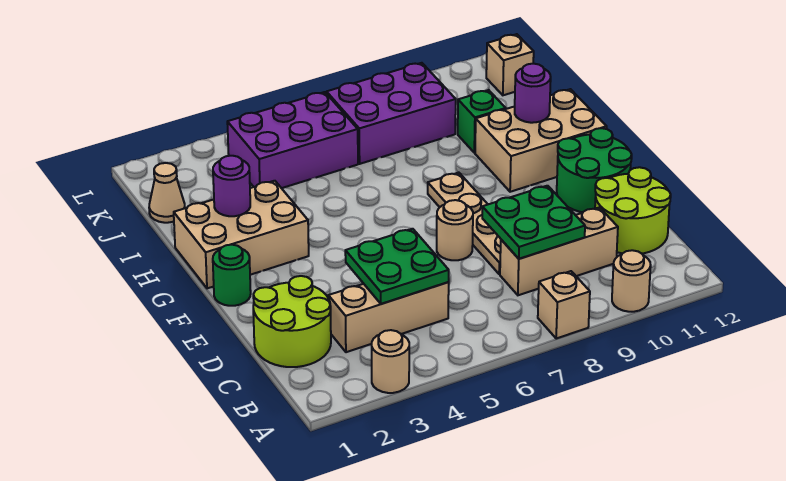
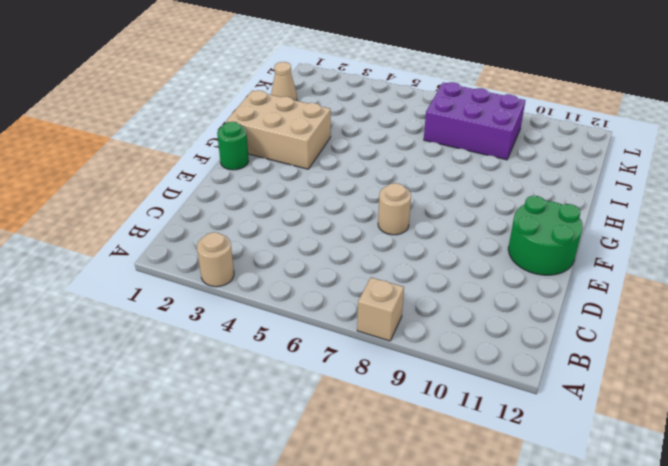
none -> tan round brick A10 level 1
none -> lime round brick C1:D2 level 1
none -> tan brick C3:C5 level 1

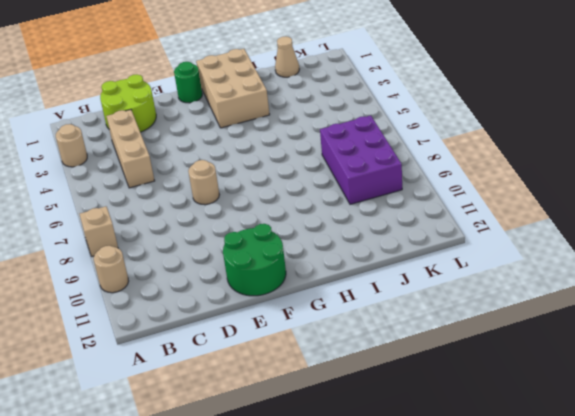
none -> tan brick C8:C10 level 1
none -> lime round brick C11:D12 level 1
none -> tan plate D8:G8 level 1

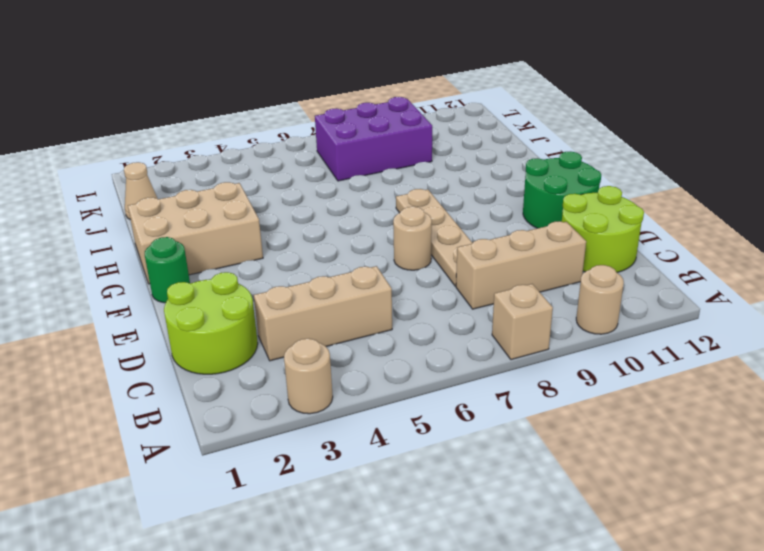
none -> tan brick G10:H12 level 1
none -> green brick I10 level 1
none -> purple brick J4:K6 level 1

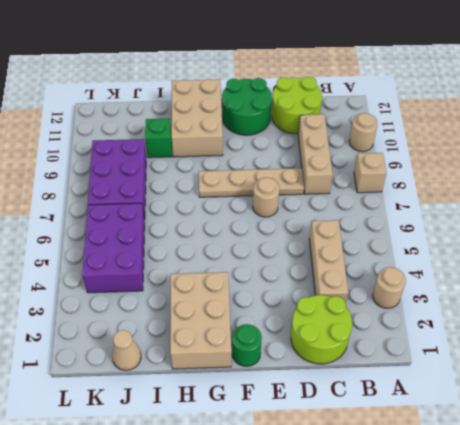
none -> tan brick K12 level 1
none -> green plate C4:D5 level 2
none -> green plate C8:D9 level 2

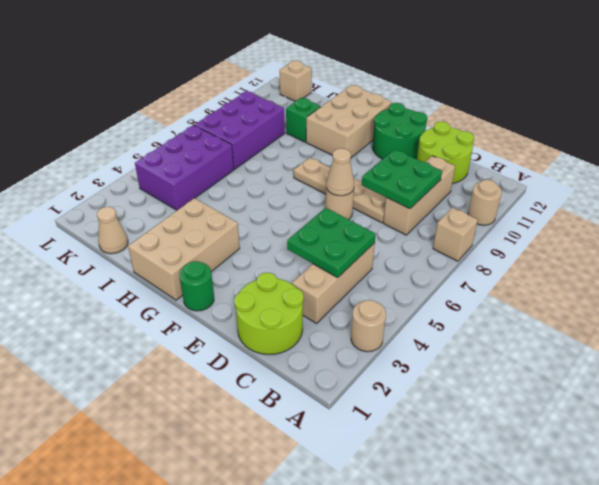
tan cone E7 level 2 -> none
none -> purple round brick H2 level 2
none -> purple round brick H11 level 2

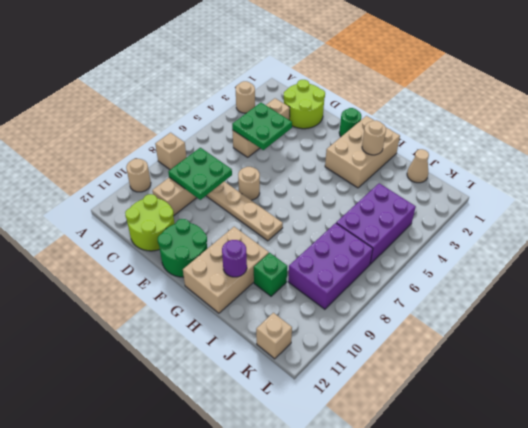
tan round brick H2 level 2 -> purple round brick H2 level 2

